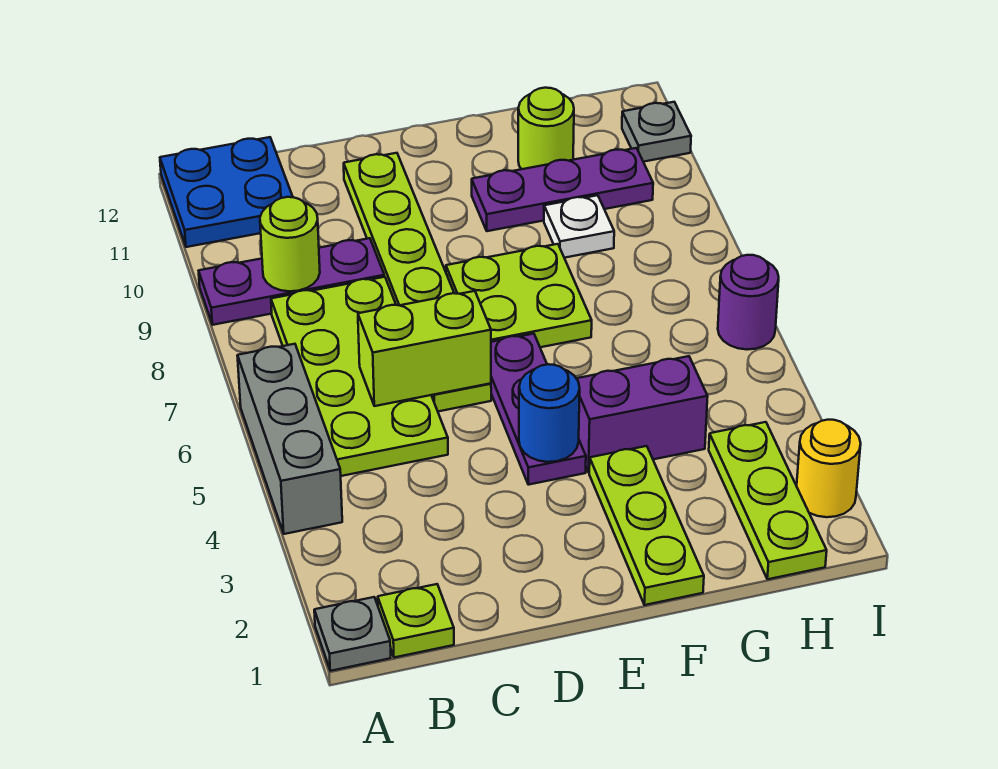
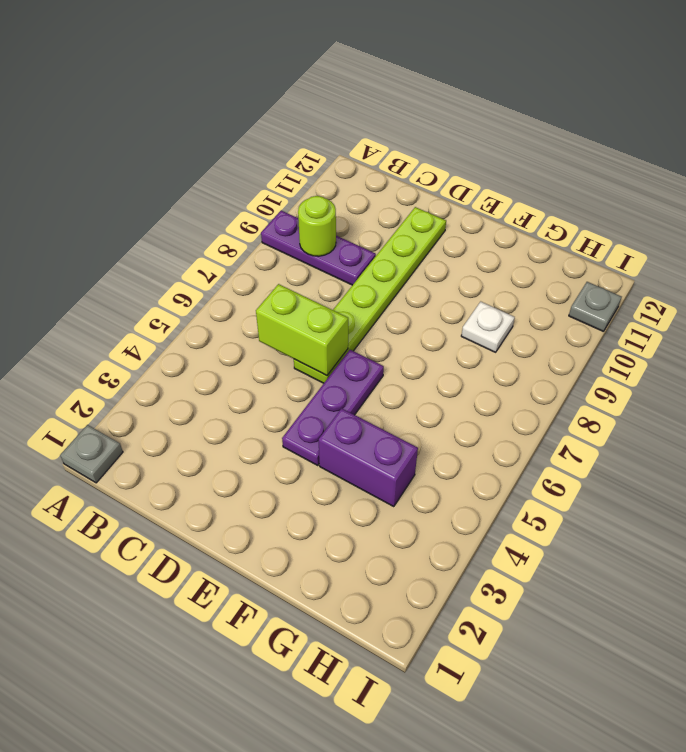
none -> grey brick A4:A6 level 1
none -> blue plate A11:B12 level 1
none -> lime plate B1 level 1

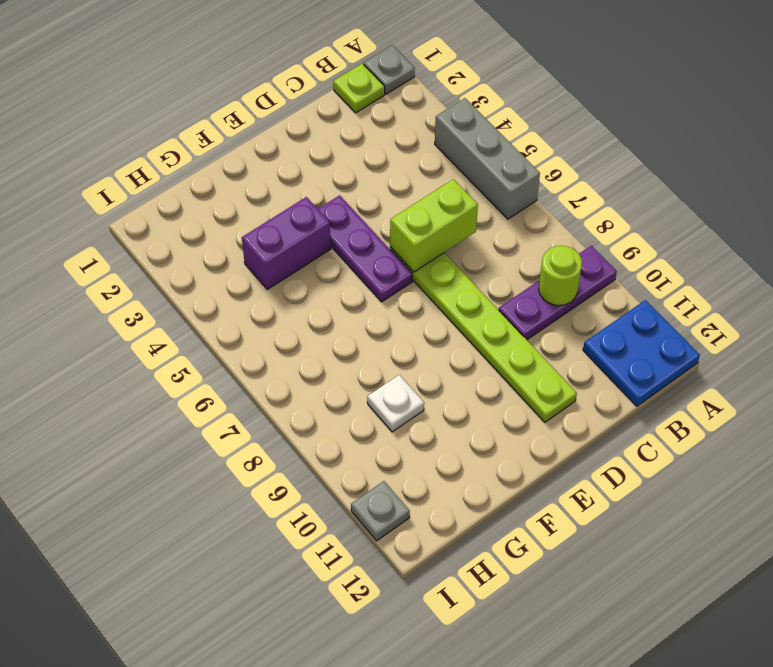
none -> lime plate B5:C8 level 1
none -> lime plate E7:F8 level 1
none -> lime plate F1:F3 level 1

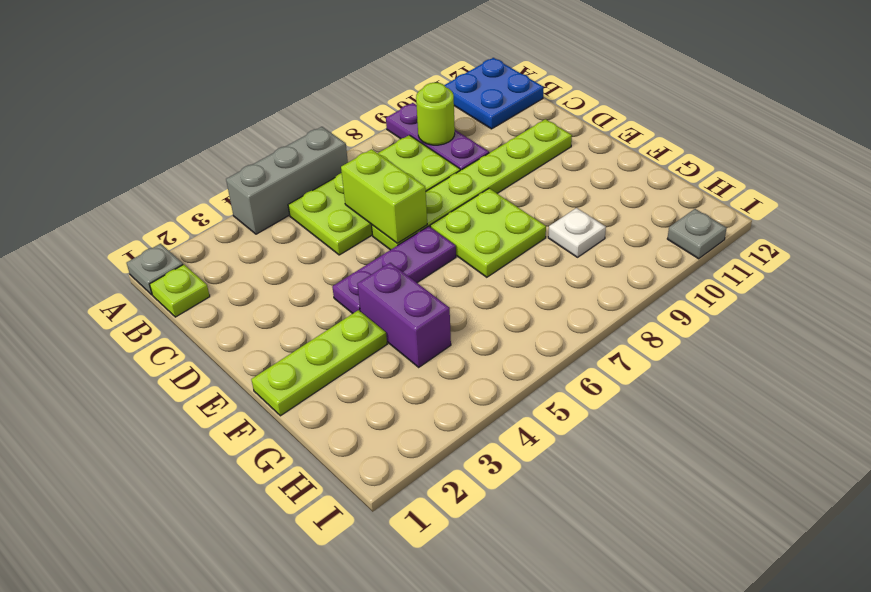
none -> purple plate F10:H10 level 1
none -> lime round brick G11 level 1
none -> lime plate H1:H3 level 1

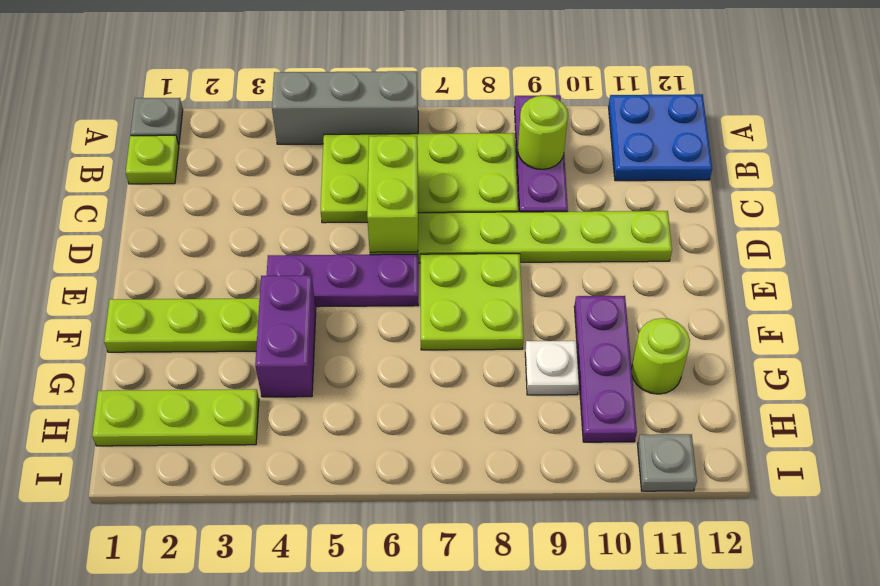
none -> yellow round brick I2 level 1
none -> purple round brick I6 level 1
none -> blue round brick E4 level 2

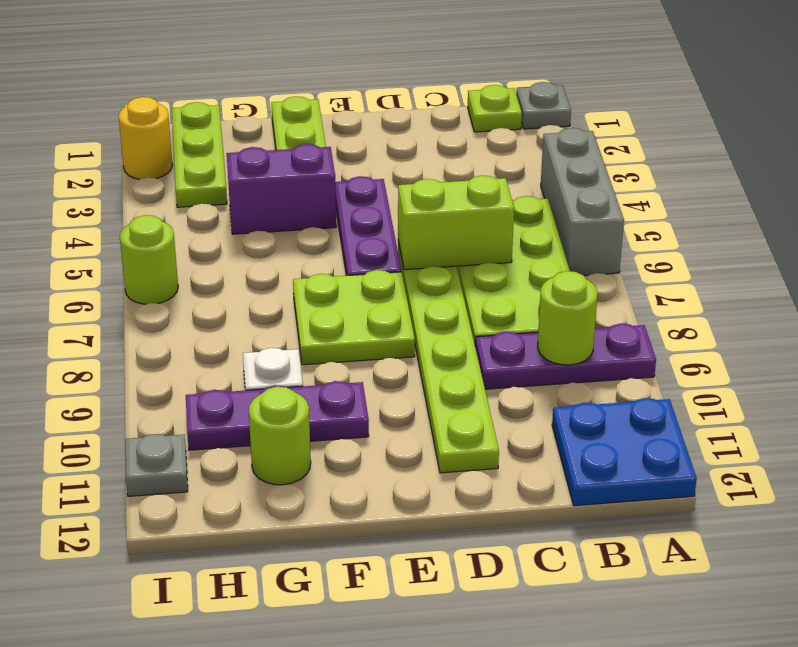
lime round brick I6 level 1 -> purple round brick I6 level 1
none -> blue round brick E4 level 2

